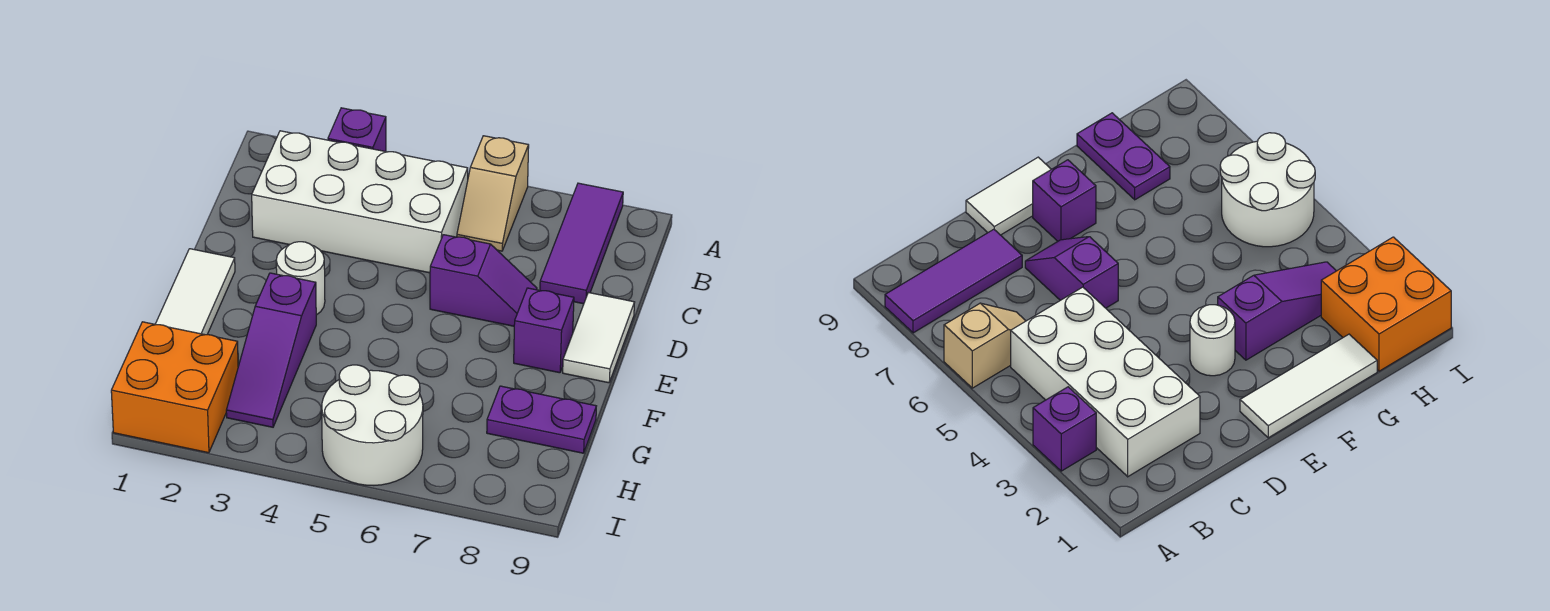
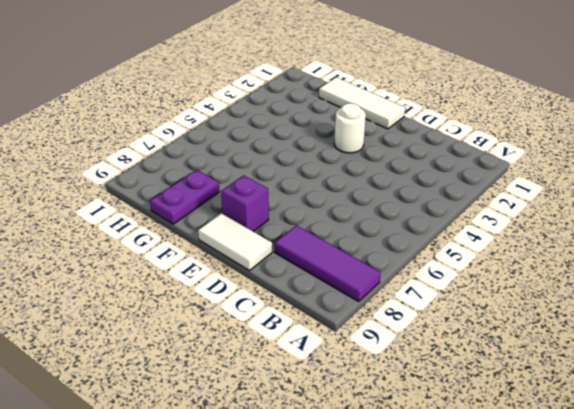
none -> purple brick A3 level 1
none -> tan slope A6:B6 level 1 top A
none -> white brick B2:C5 level 1

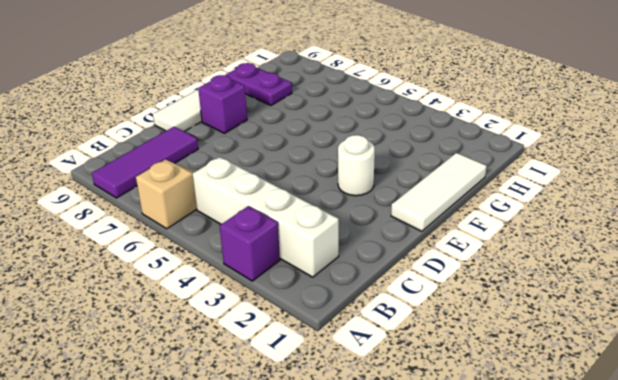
white brick B2:B5 level 1 -> white brick B2:C5 level 1
none -> purple slope D6:D7 level 1 top 6
none -> purple slope F3:H3 level 1 top F
none -> orange brick H1:I2 level 1

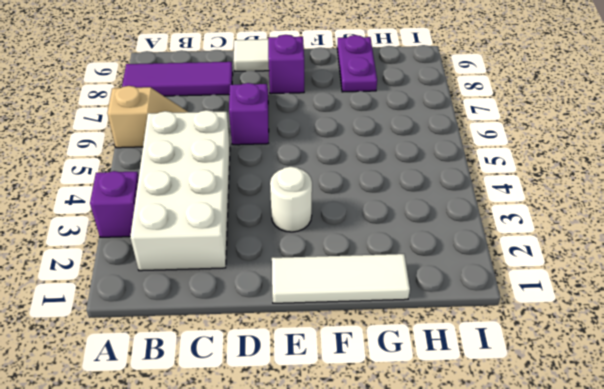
none -> purple slope F3:H3 level 1 top F
none -> orange brick H1:I2 level 1
none -> white round brick H5:I6 level 1

